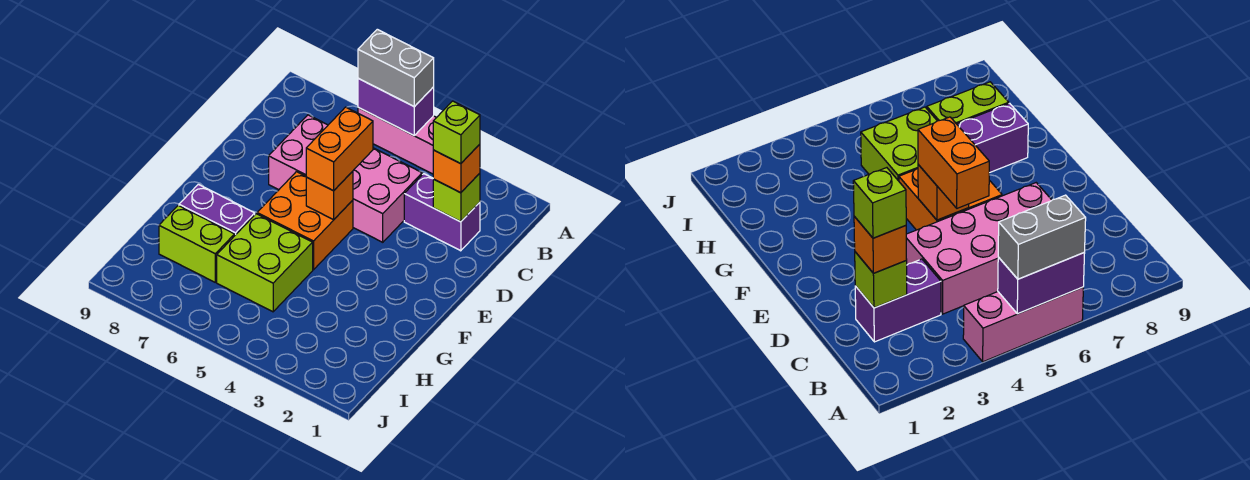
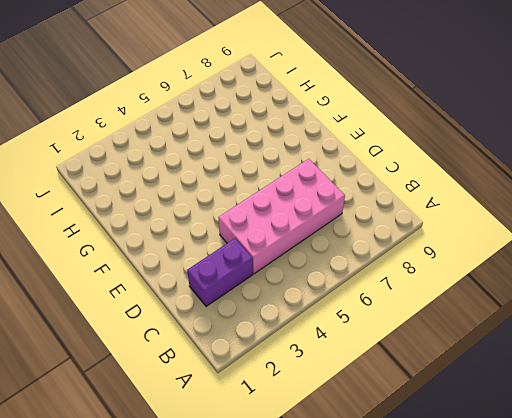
none -> pink brick A4:A6 level 1
none -> orange brick E5:F6 level 1
none -> lime brick G5:H6 level 1

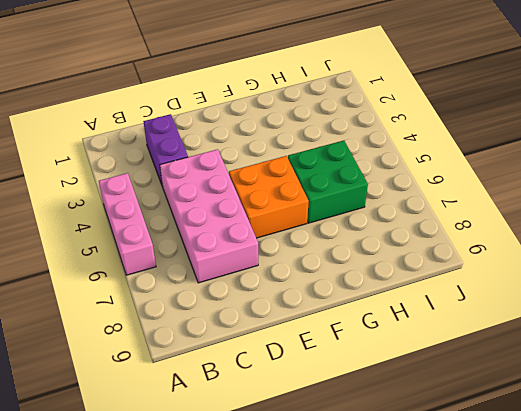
green brick G5:H6 level 1 -> lime brick G5:H6 level 1
none -> purple brick G7:G8 level 1
none -> lime brick H7:H8 level 1
none -> purple brick A5:A6 level 2

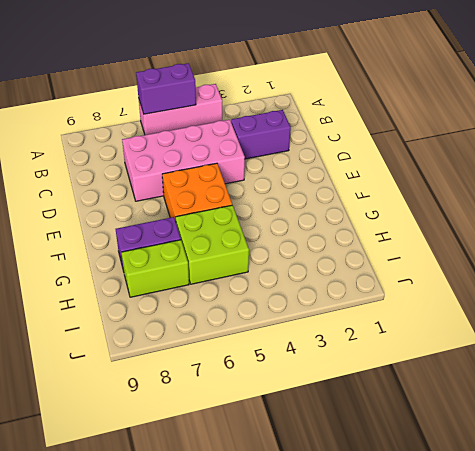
none -> lime brick C2 level 2
none -> orange brick E5 level 2
none -> grey brick A5:A6 level 3

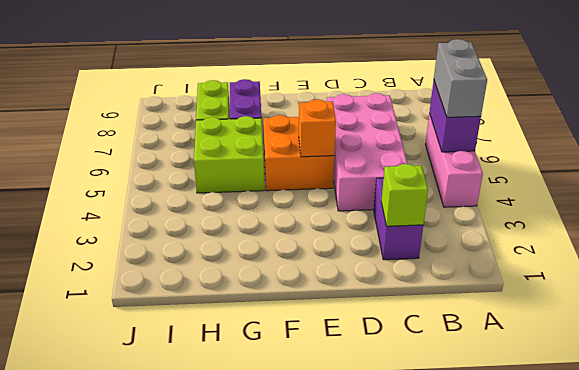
none -> orange brick C2 level 3
none -> orange brick D5:E5 level 3
none -> lime brick C2 level 4

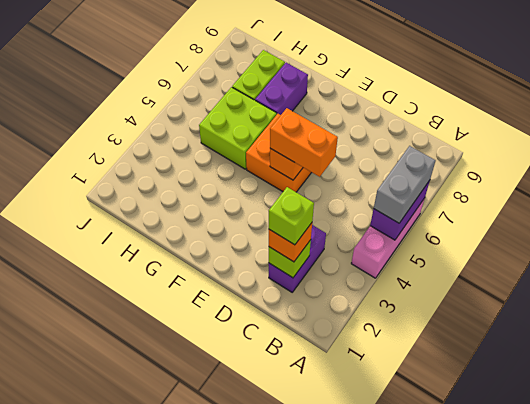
none -> pink brick C4:D7 level 1

